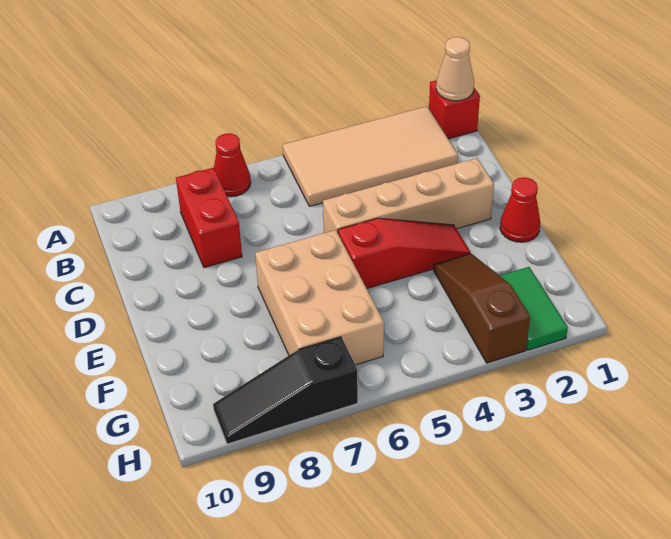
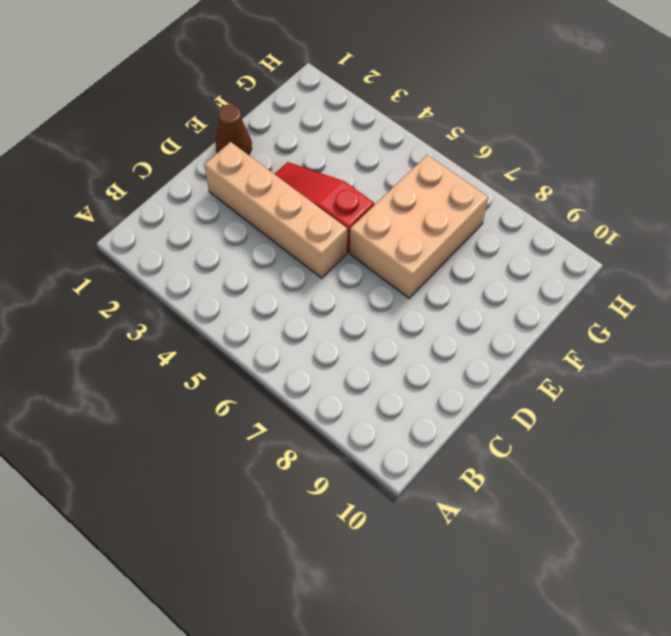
brown cone E1 level 1 -> red cone E1 level 1
none -> red brick A1 level 1
none -> tan tile A2:B5 level 1
none -> red cone A7 level 1

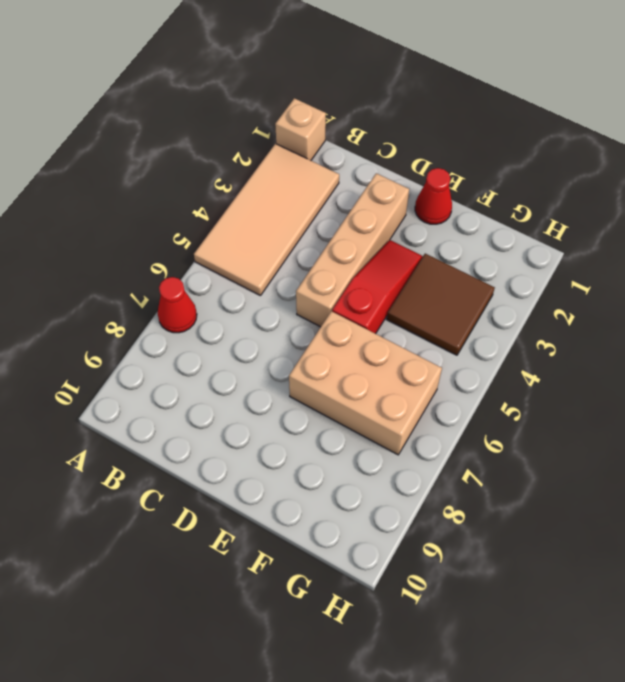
tan brick A1 level 1 -> red brick A1 level 1
brown tile F3:G4 level 1 -> brown slope F3:H3 level 1 top H
none -> red brick B8:C8 level 1
none -> green tile G2:H2 level 1
none -> black slope H7:H9 level 1 top 7

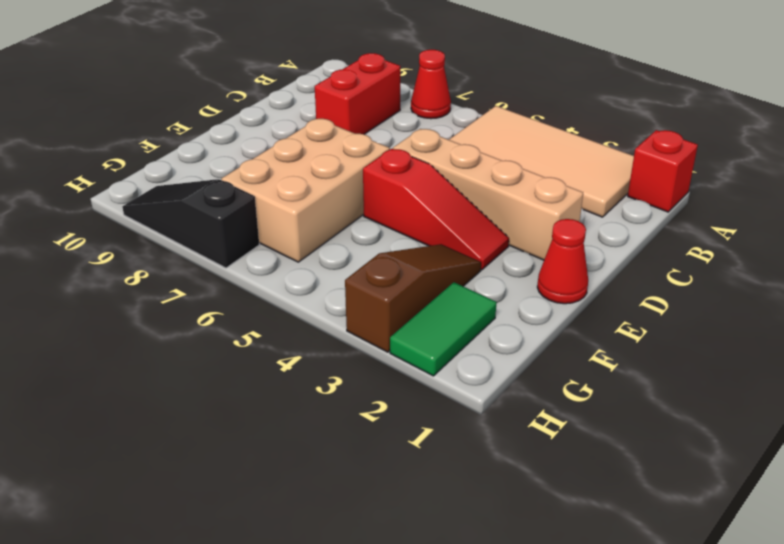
none -> tan cone A1 level 2

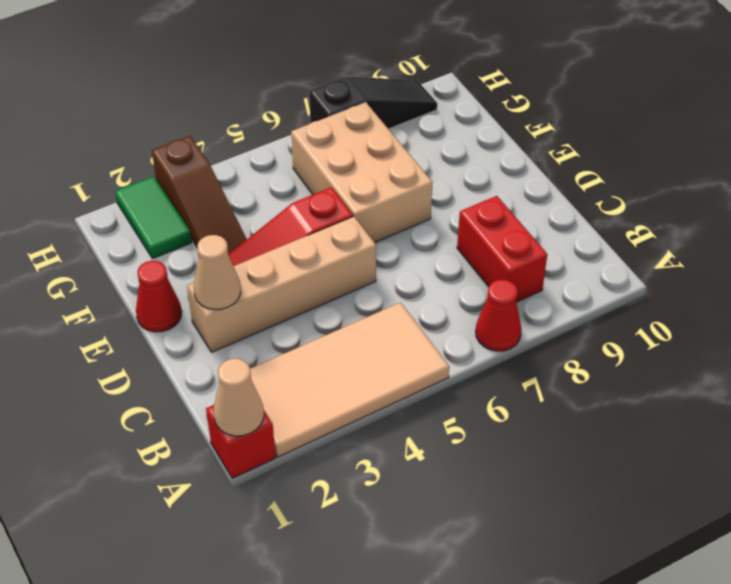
tan cone D2 level 2 -> none

